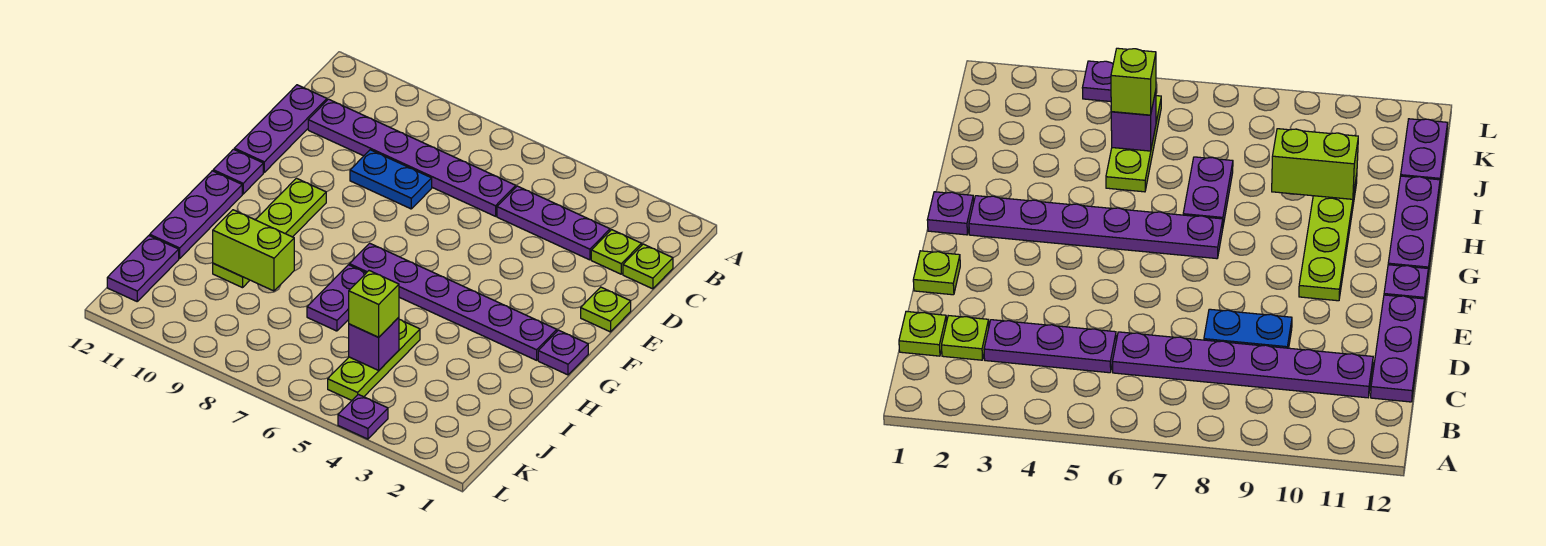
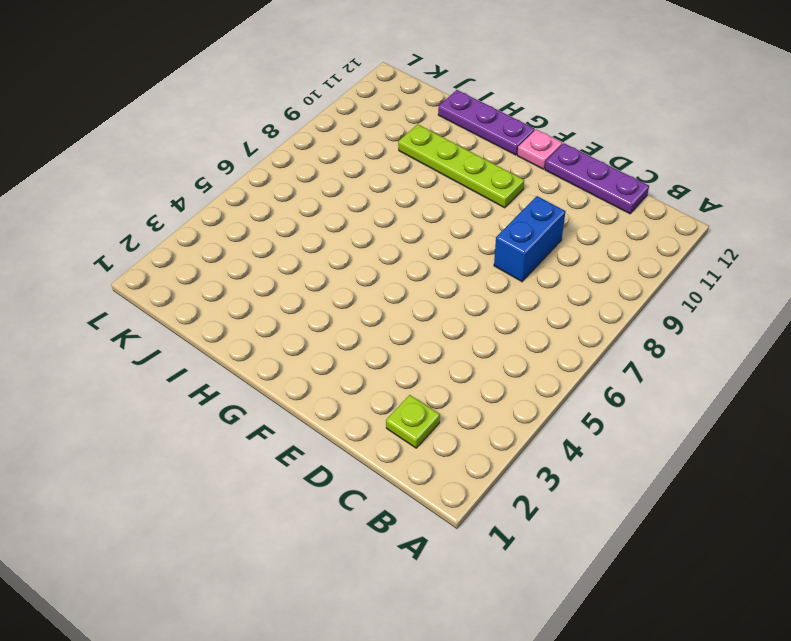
blue brick D8:D9 level 1 -> blue plate D8:D9 level 1
pink plate F12 level 1 -> purple plate F12 level 1
none -> lime plate C1 level 1
none -> purple plate C3:C5 level 1
none -> purple plate C6:C11 level 1

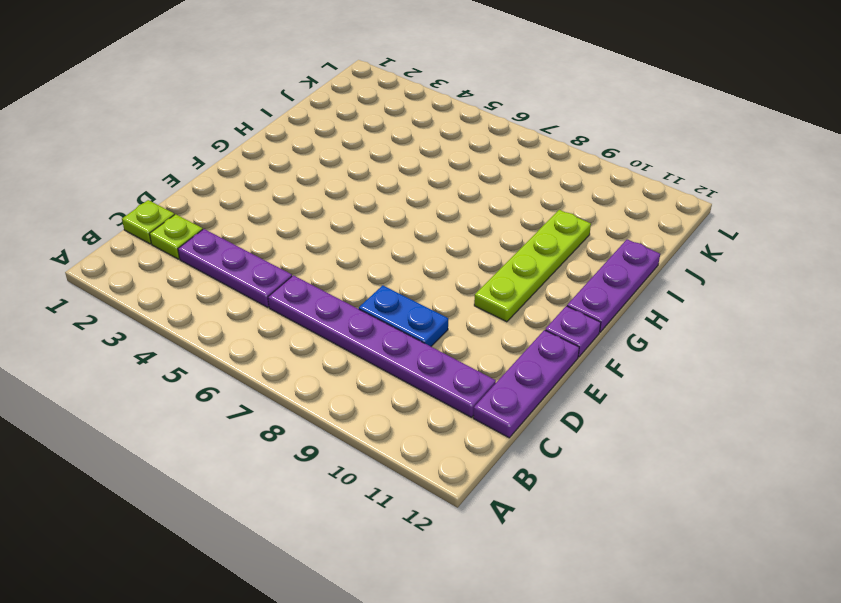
none -> lime plate E1 level 1
none -> purple plate G1 level 1
none -> purple plate G2:G7 level 1

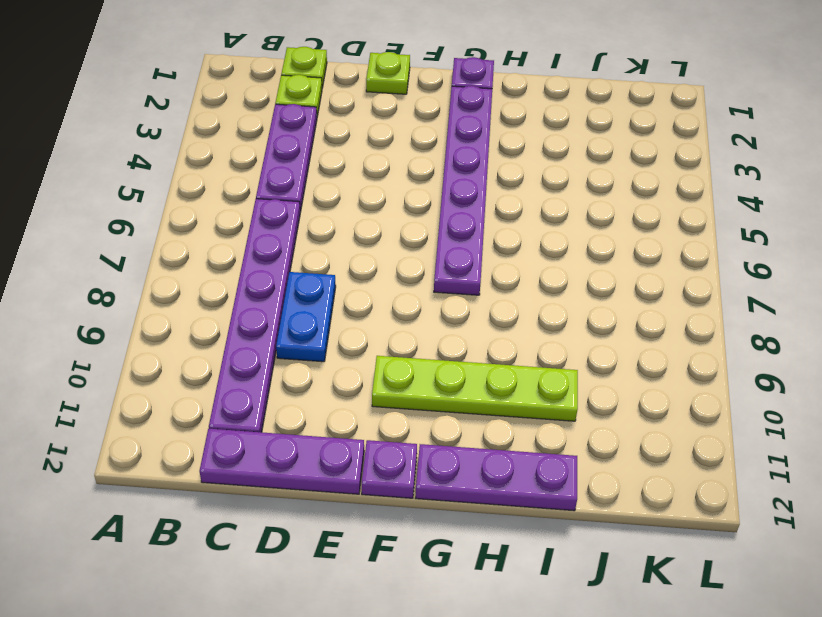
none -> purple plate H7:I7 level 1
none -> lime plate I5:K5 level 1
none -> purple plate J12:K12 level 1

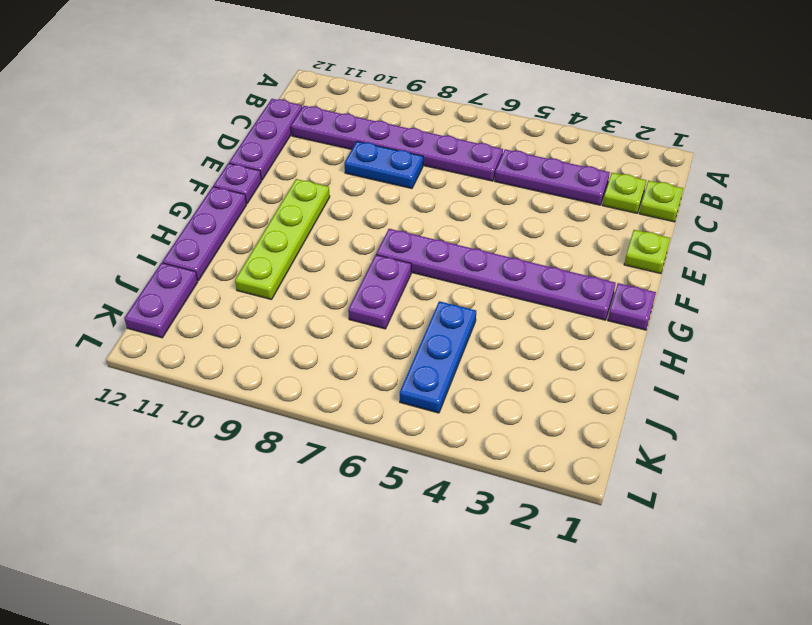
blue plate I5:K5 level 1 -> lime plate I5:K5 level 1
none -> purple plate L4 level 1
none -> lime brick I9:I10 level 2
none -> purple brick J5 level 2

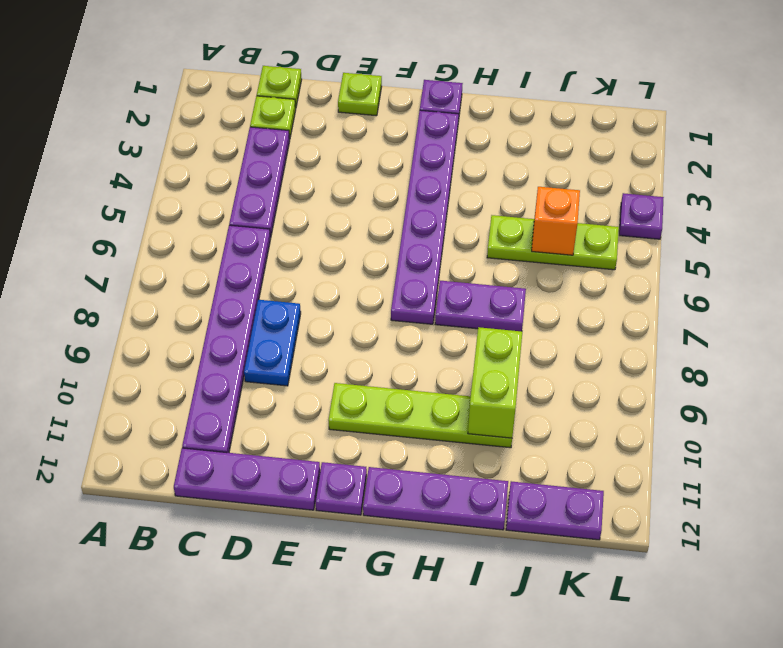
orange brick J5 level 2 -> purple brick J5 level 2
none -> lime brick J5 level 3

